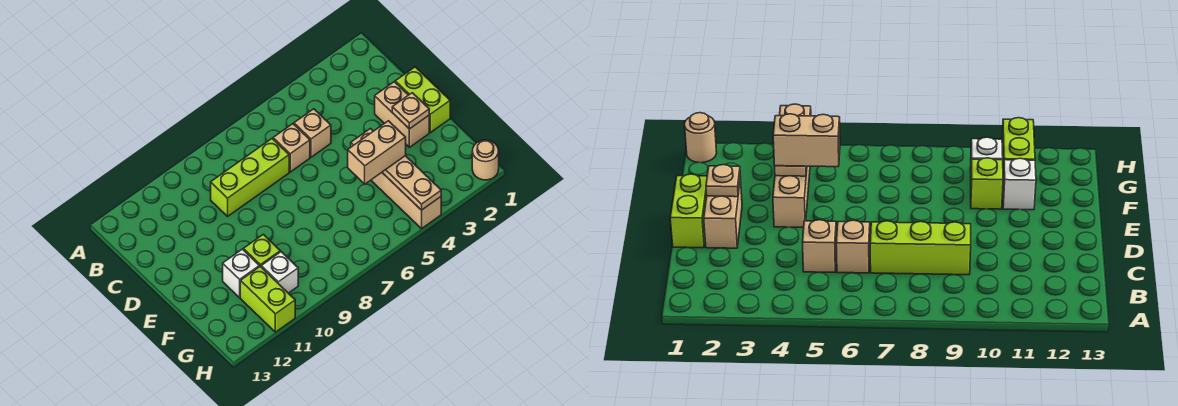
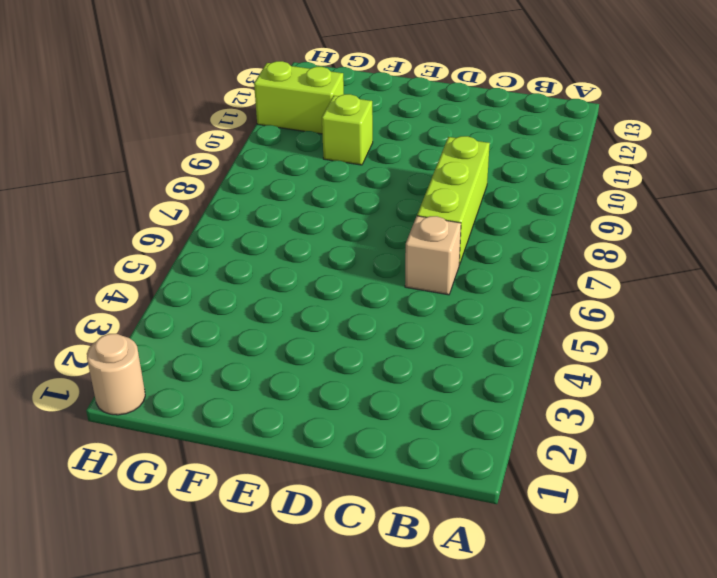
none -> tan brick C5 level 1
none -> lime brick D1:E1 level 1
none -> tan brick D2:E2 level 1

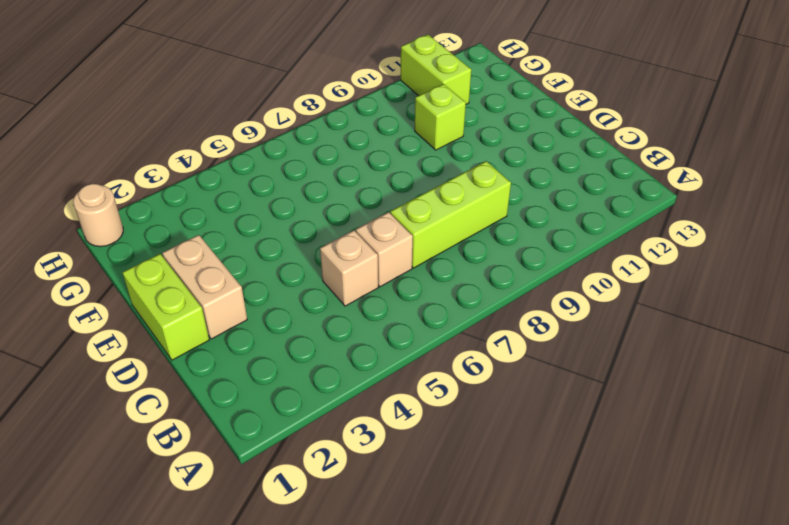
none -> tan brick E4:H4 level 1
none -> white brick F11 level 1
none -> white brick G10 level 1

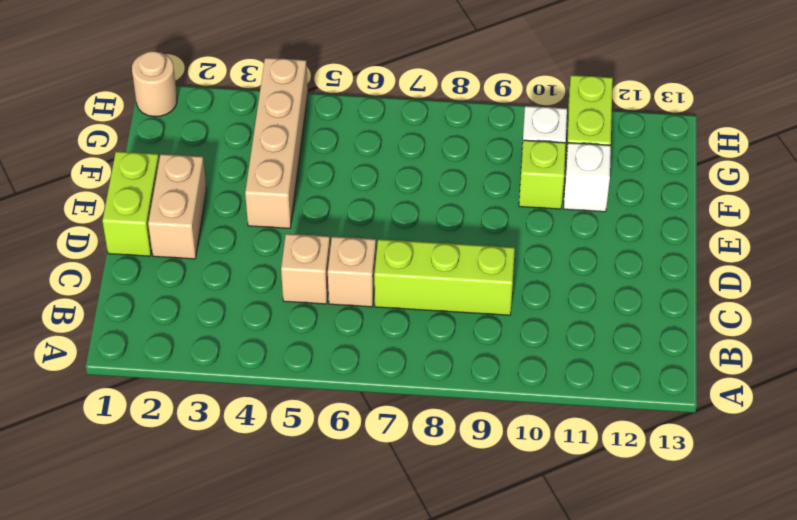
none -> tan plate E2 level 2
none -> tan plate F4:H4 level 2
none -> tan brick F4:F5 level 3

